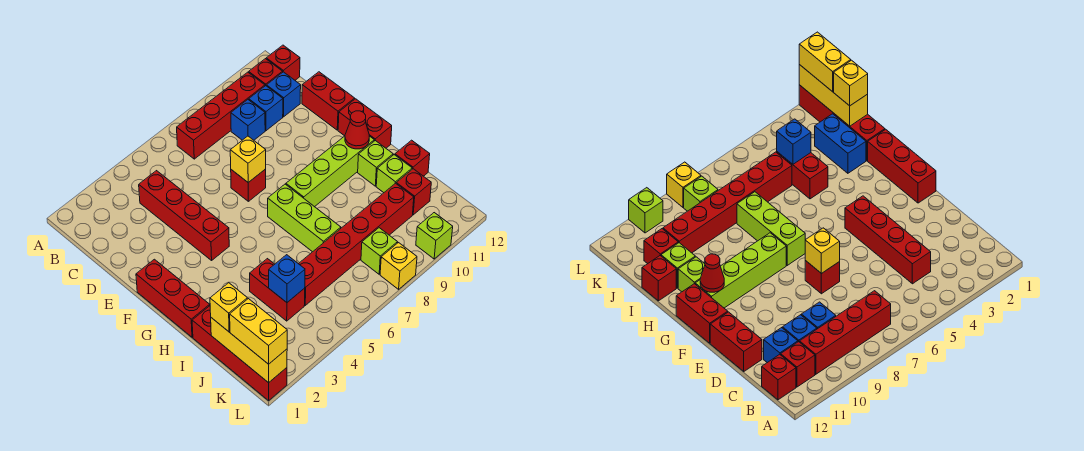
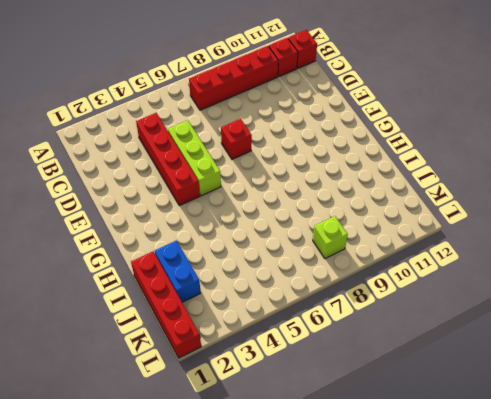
lime brick D5:F5 level 1 -> lime brick G7:I7 level 1
none -> blue brick C9 level 1
none -> blue brick C10 level 1
none -> blue brick C11 level 1
none -> red brick D12:E12 level 1

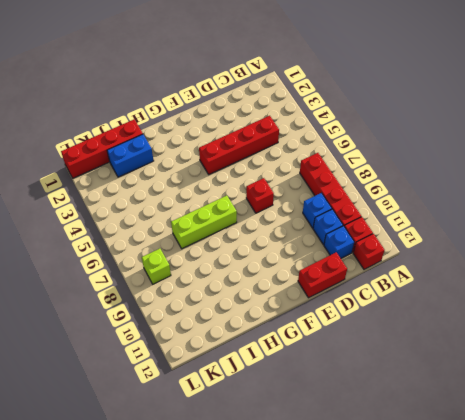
none -> red brick F1:H1 level 1
none -> red brick F12:G12 level 1
none -> lime brick G8:G11 level 1
none -> lime brick H11 level 1

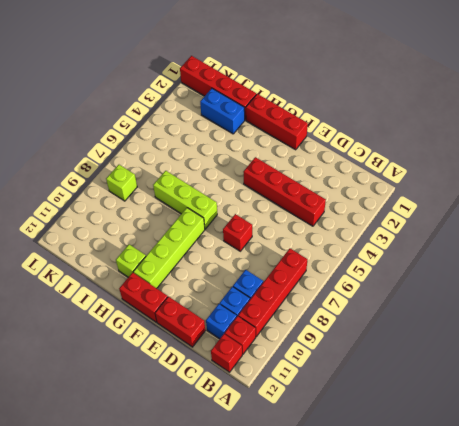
none -> red brick I4:J4 level 1
none -> lime brick I11 level 1
none -> red brick I12 level 1
none -> red brick J5:J10 level 1

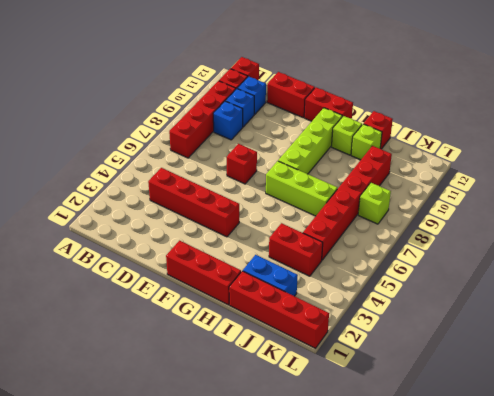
none -> red brick J11 level 1
none -> yellow brick L8 level 1
none -> lime brick L10 level 1
none -> yellow brick E7 level 2

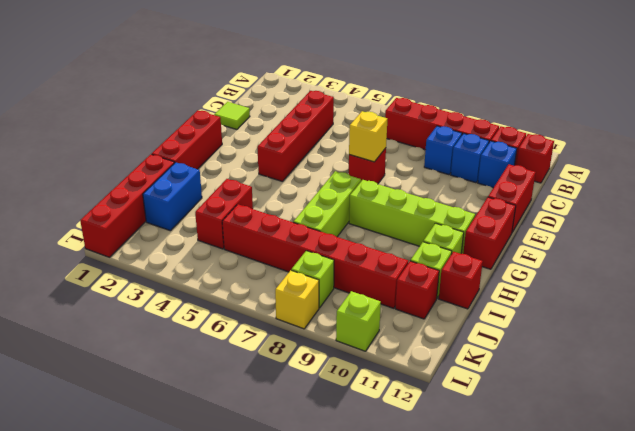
lime tile D1 level 1 -> none
none -> red cone G11 level 2
none -> yellow brick J1:L1 level 2
none -> blue brick J4 level 2
none -> yellow brick J1 level 3

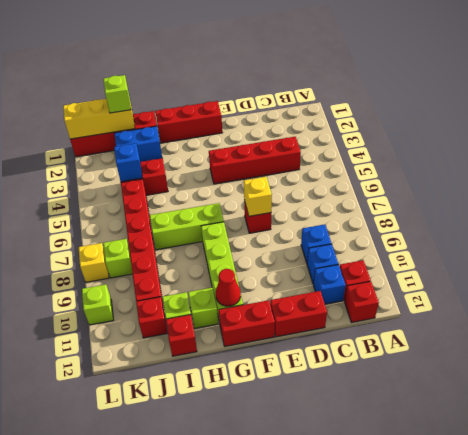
lime brick J1 level 3 -> yellow brick J1 level 3
none -> red brick B7:B10 level 1
none -> yellow brick K1:L1 level 3

